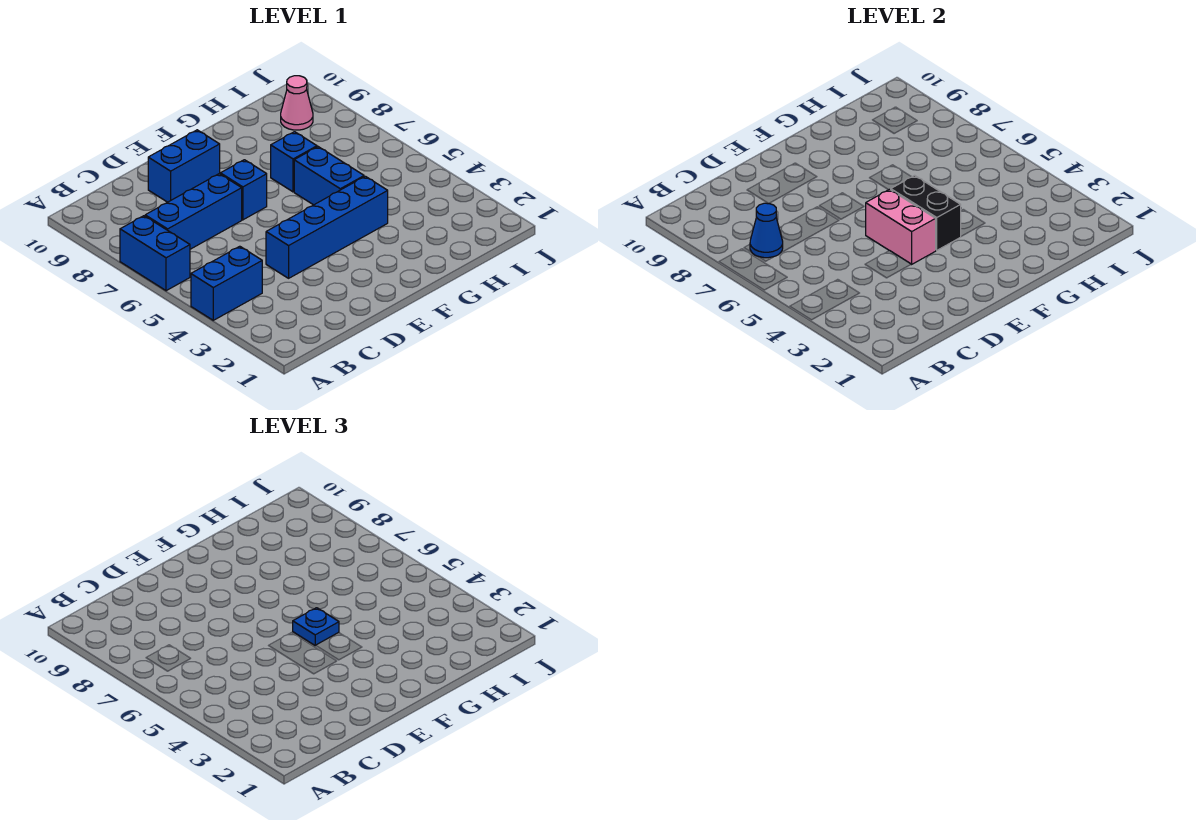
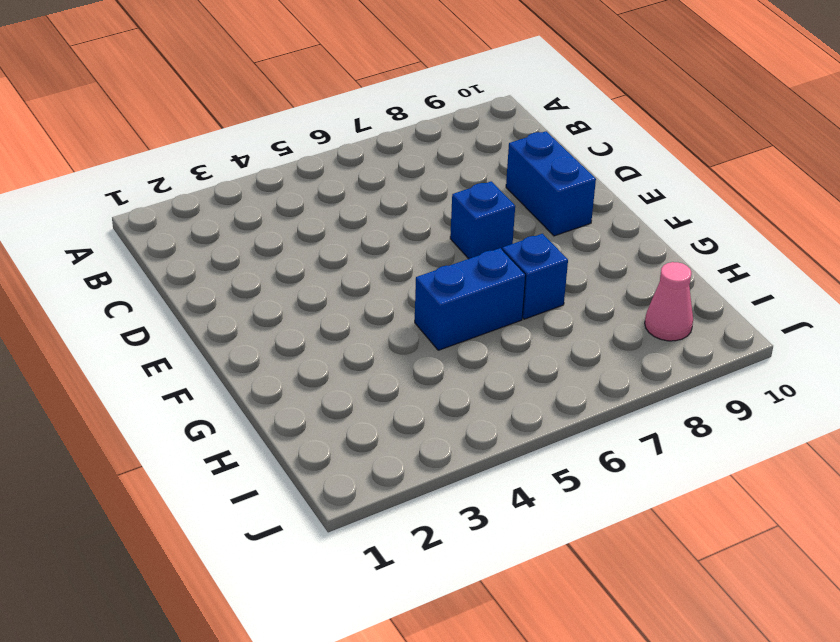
none -> blue brick A4:B4 level 1
none -> blue brick A6:A7 level 1
none -> blue brick B7:D7 level 1

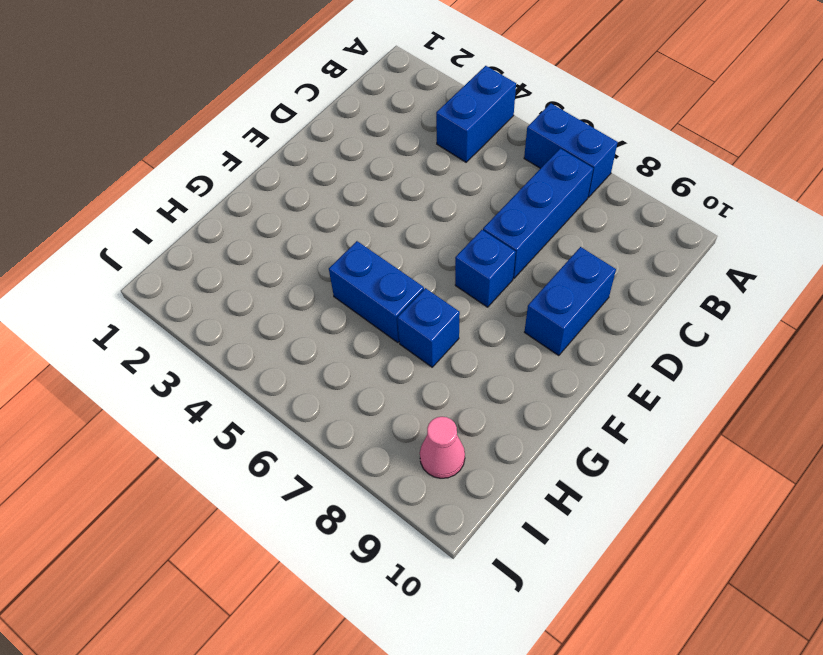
none -> blue brick D4:G4 level 1
none -> blue cone B7 level 2
none -> pink brick E4:E5 level 2

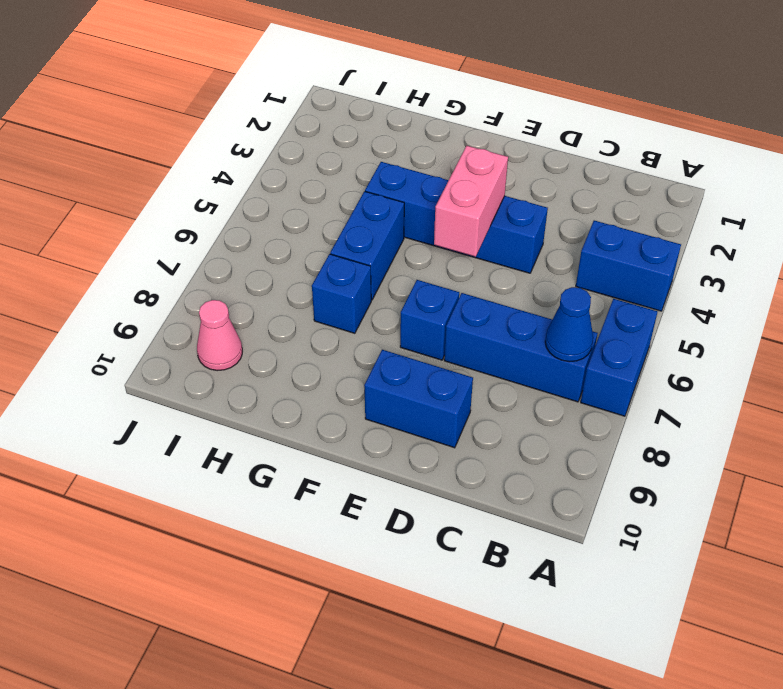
none -> black brick F4:F5 level 2
none -> blue plate F5 level 3

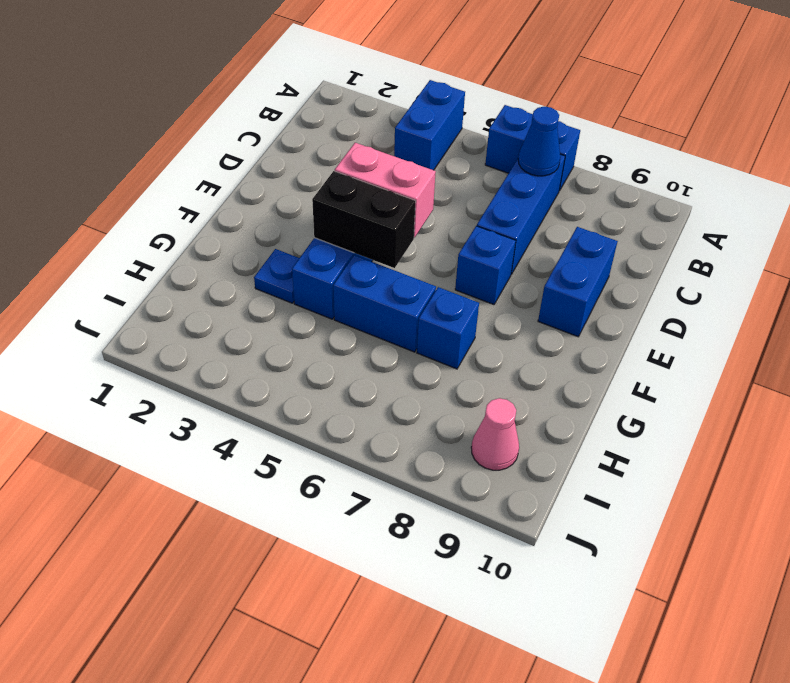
blue plate G3 level 1 -> blue plate F5 level 3

